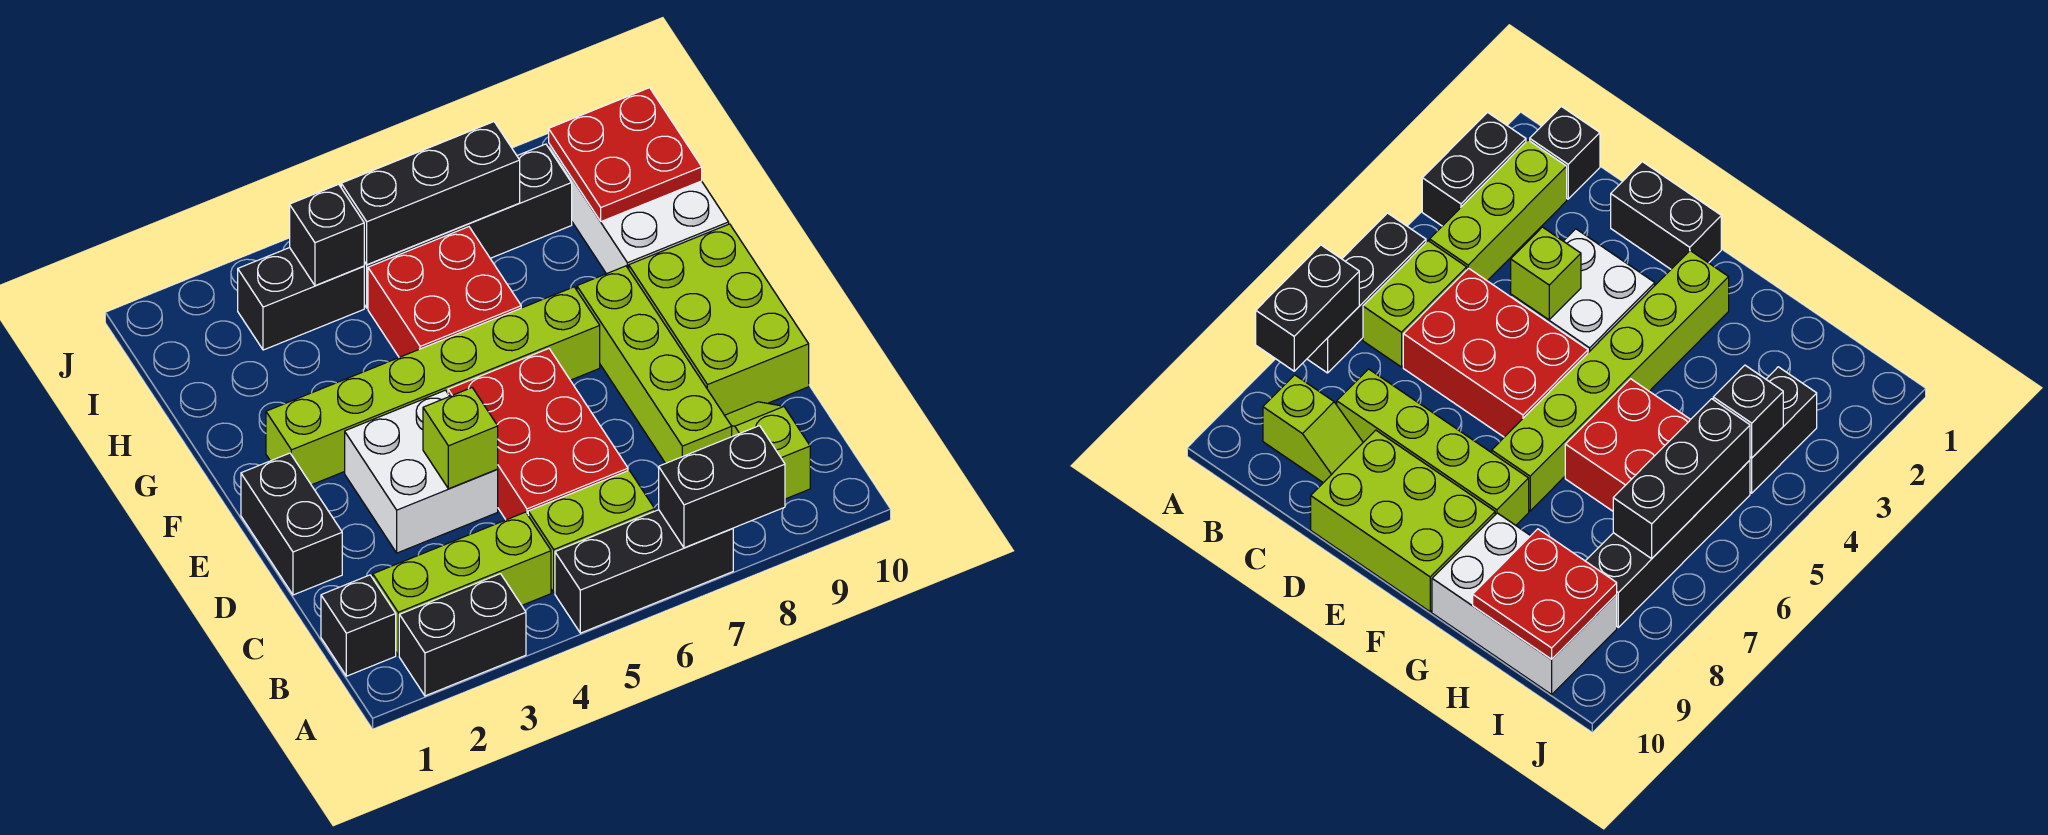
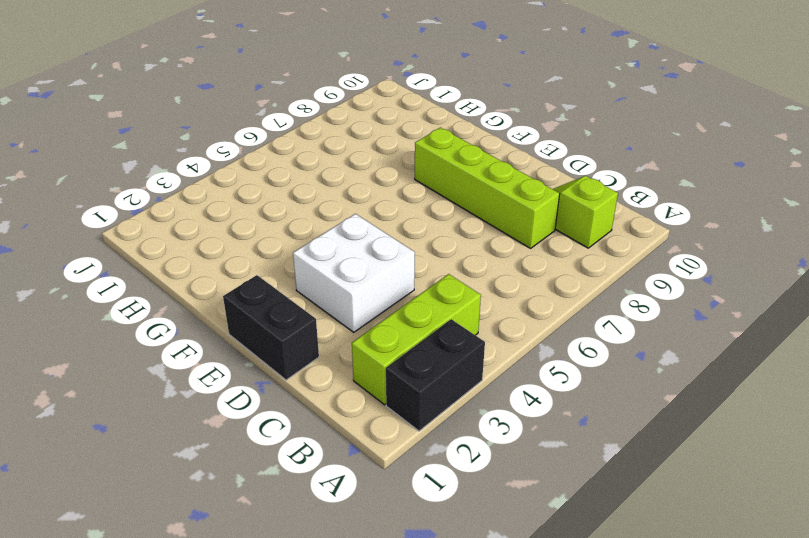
none -> black brick A5:A7 level 1
none -> black brick B1 level 1
none -> lime brick B5:B6 level 1

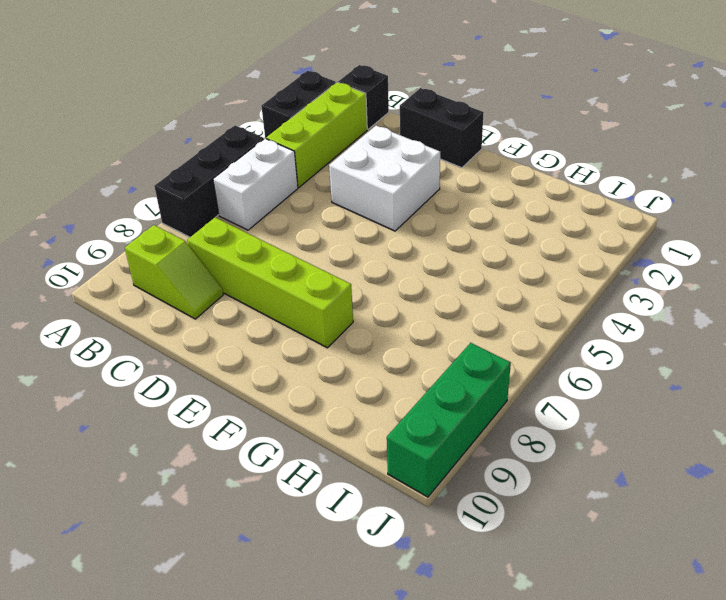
white brick B5:B6 level 1 -> lime brick B5:B6 level 1
green brick J8:J10 level 1 -> none
none -> red brick C5:E6 level 1
none -> lime brick D9:F10 level 1
none -> lime brick F2:F7 level 1

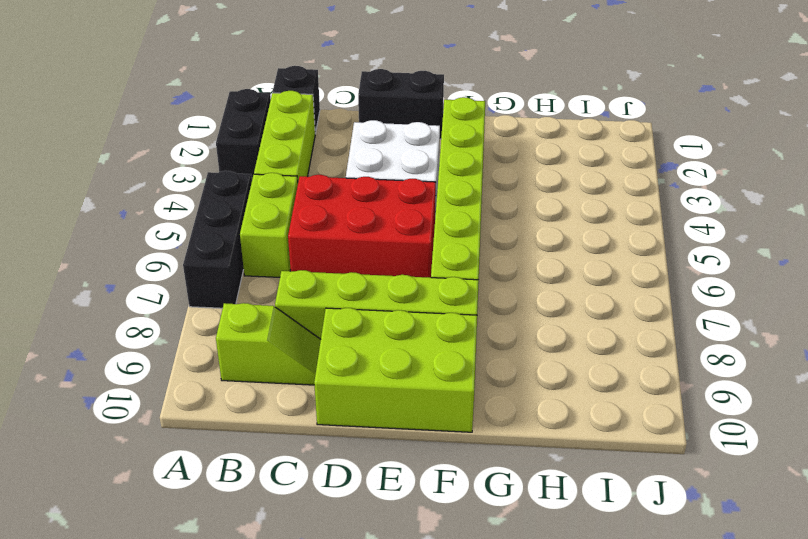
none -> red brick G5:H6 level 1
none -> white brick G9:I10 level 1
none -> black brick I3:I4 level 1

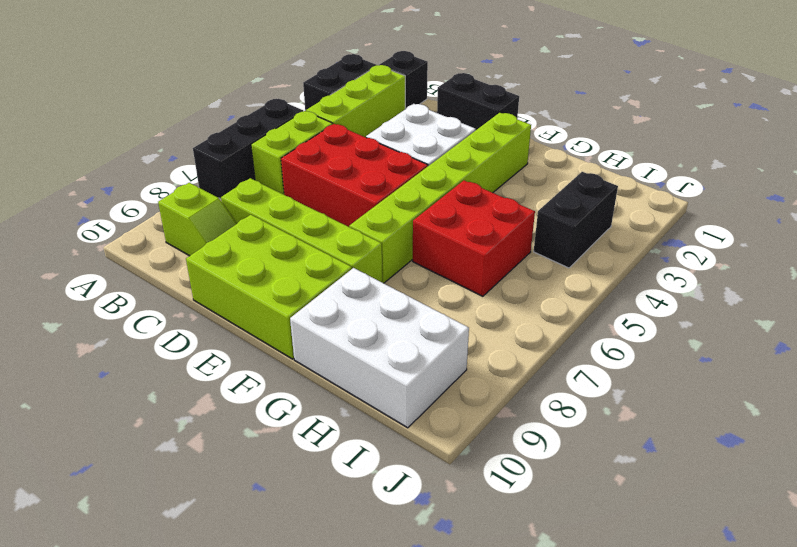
none -> black brick I5:I8 level 1
none -> black brick A7:A8 level 2
none -> lime brick D4 level 2

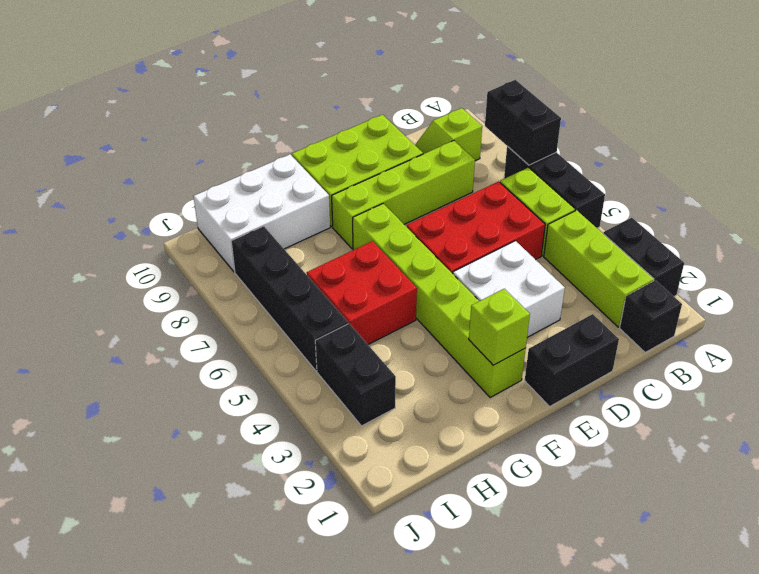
lime brick F2 level 2 -> lime brick D4 level 2
none -> red plate H9:I10 level 2
none -> black brick I4 level 2
none -> black brick I5:I7 level 2

